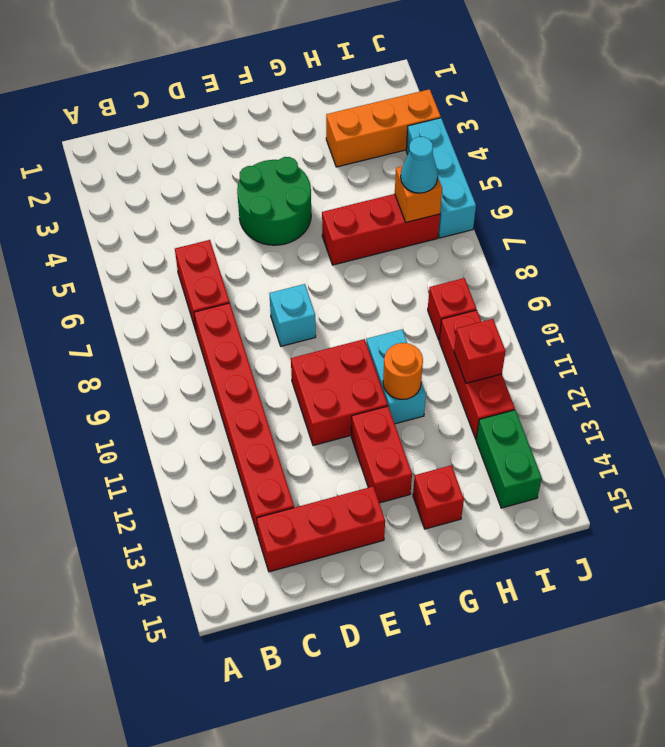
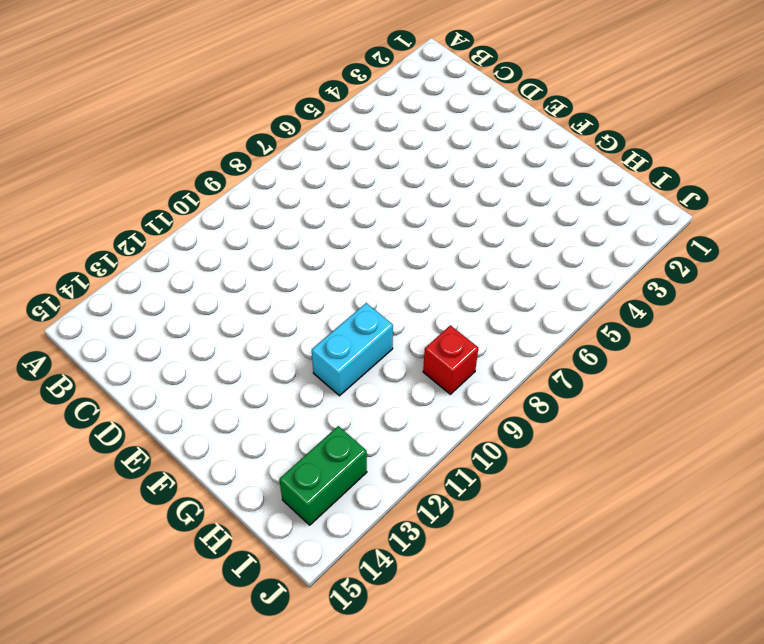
none -> red brick C6:C7 level 1
none -> red brick C8:C13 level 1
none -> red brick C14:E14 level 1

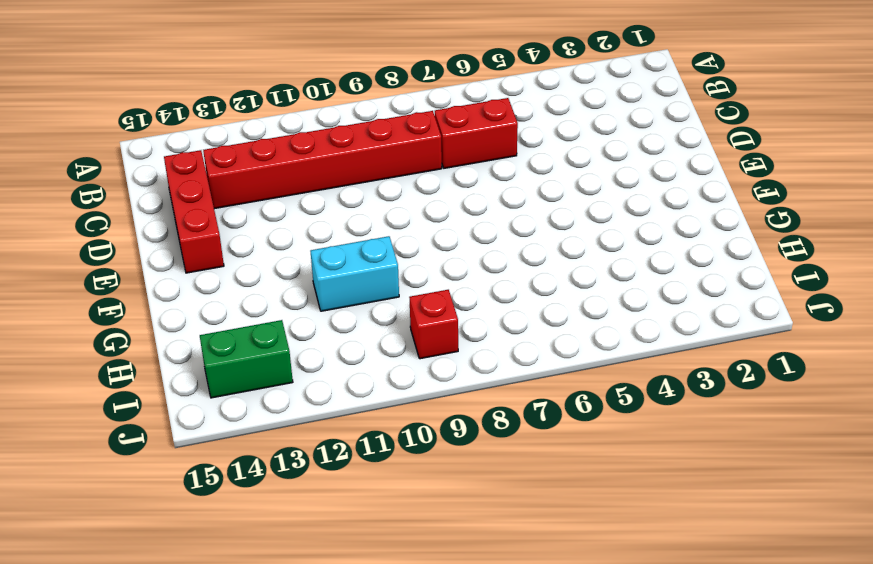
none -> green round brick E4:F5 level 1
none -> cyan brick E8 level 1
none -> red brick E10:F11 level 1

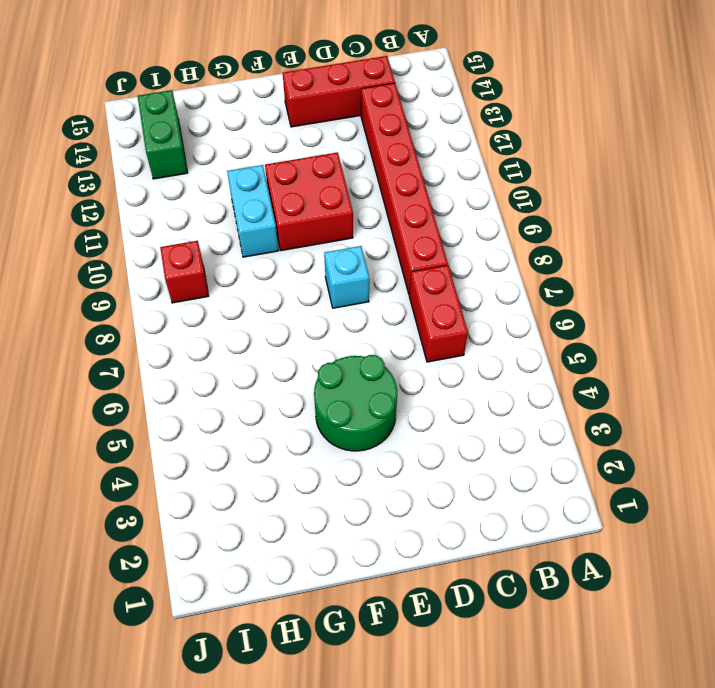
none -> red brick F12:F13 level 1
none -> red brick G6:I6 level 1
none -> red brick G14 level 1

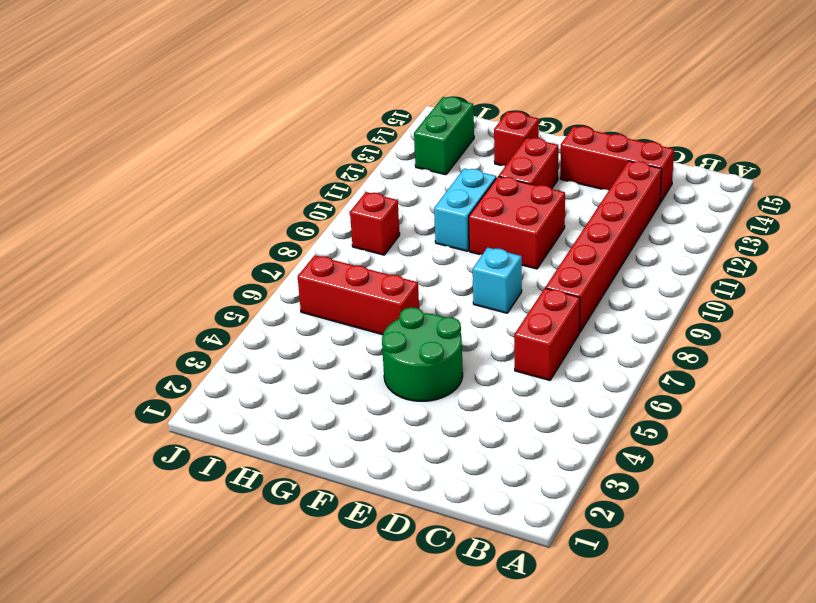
none -> orange brick H3:J3 level 1
none -> red brick I10:I12 level 1
none -> cyan brick J4:J6 level 1

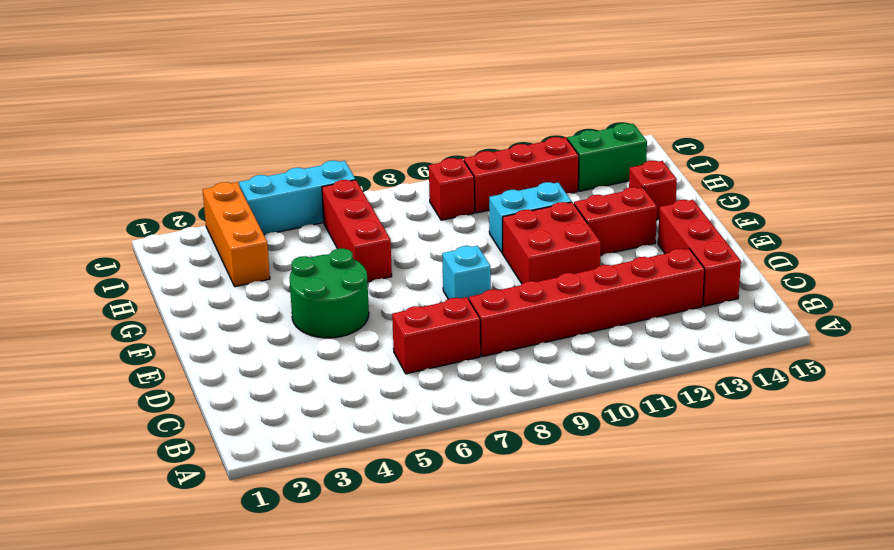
none -> orange round brick G11 level 2
none -> orange brick I6 level 2
none -> red brick I11 level 2

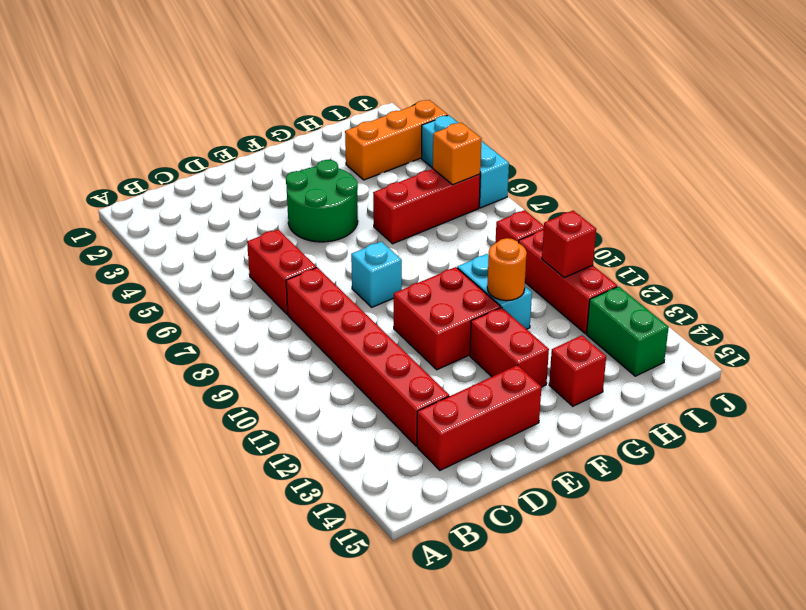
none -> cyan cone I6 level 3

